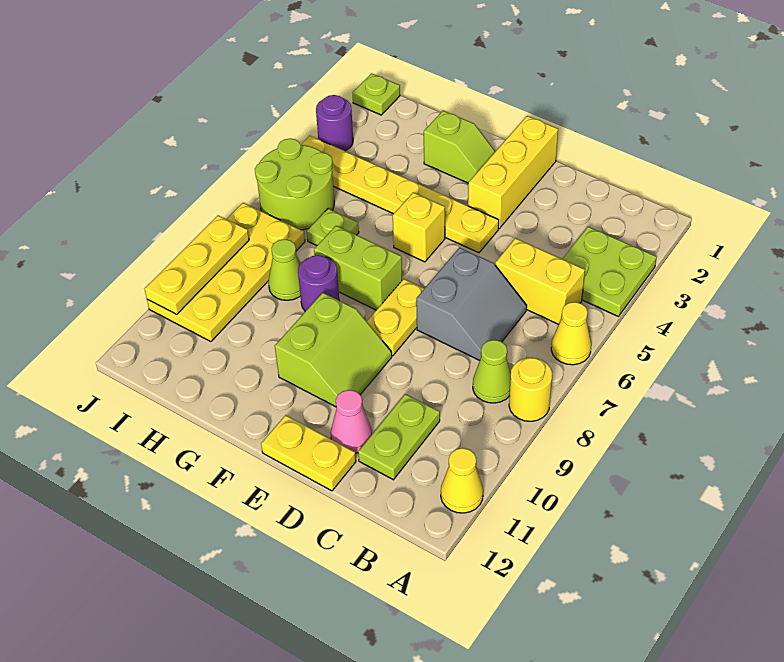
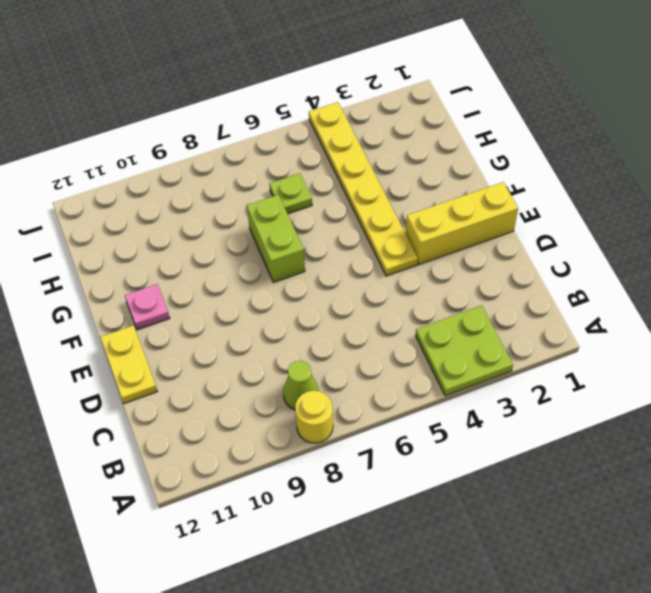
pink plate F11 level 1 -> none
none -> yellow cone A6 level 1
none -> yellow cone A11 level 1
none -> yellow brick B5:C5 level 1

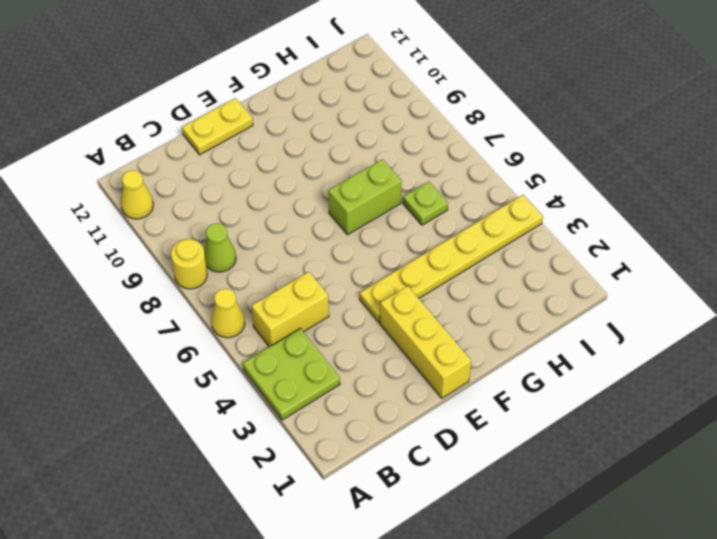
none -> grey slope C6:D7 level 1 top D
none -> lime plate C10:C11 level 1
none -> pink cone D11 level 1

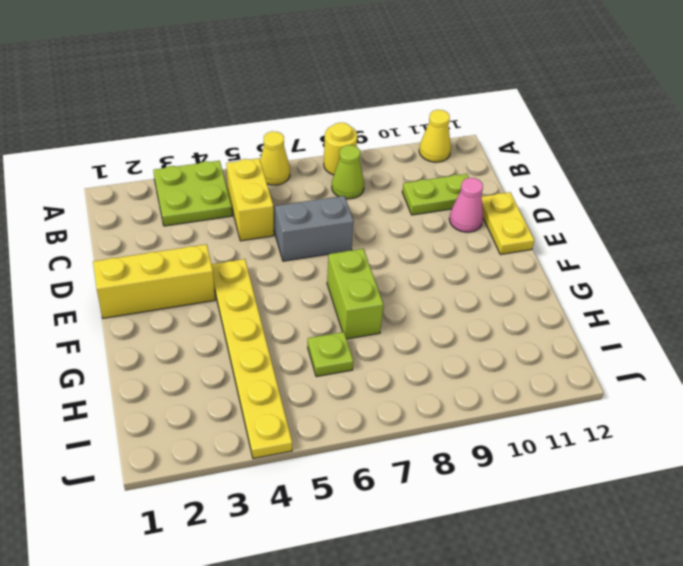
none -> yellow plate E7:E8 level 1
none -> lime slope E9:F10 level 1 top F
none -> lime slope F2:G2 level 1 top G

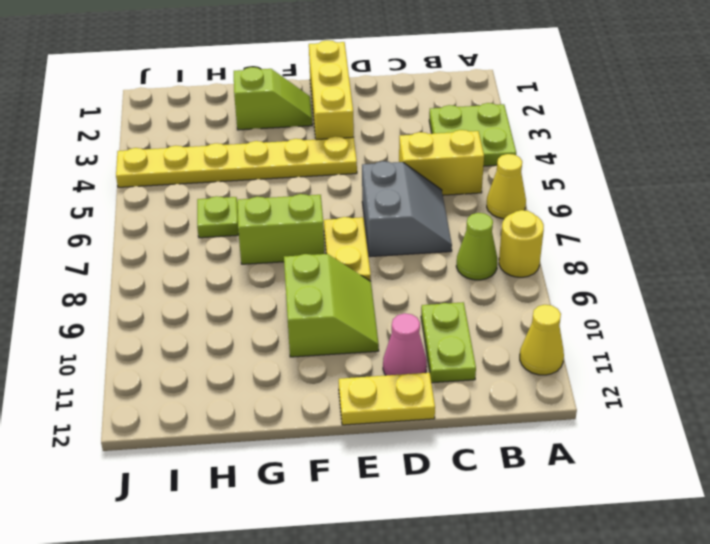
none -> yellow brick F5 level 1
none -> purple round brick G8 level 1
none -> lime cone H8 level 1

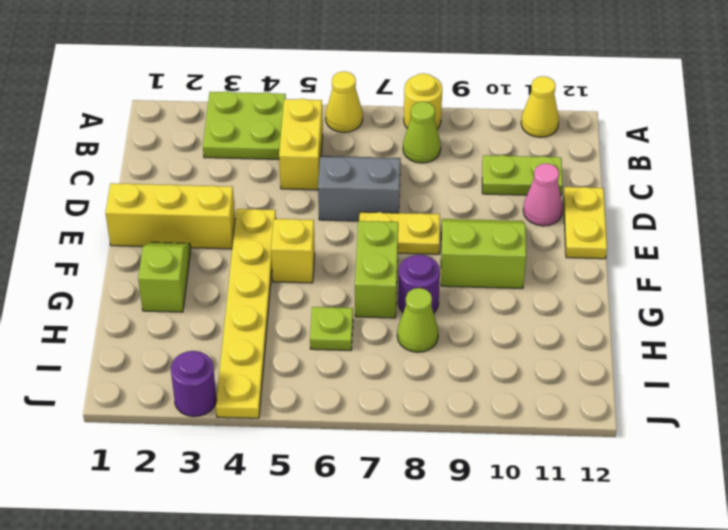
none -> lime round brick I5:J6 level 1
none -> yellow plate I7:J10 level 1
none -> lime plate J1 level 1

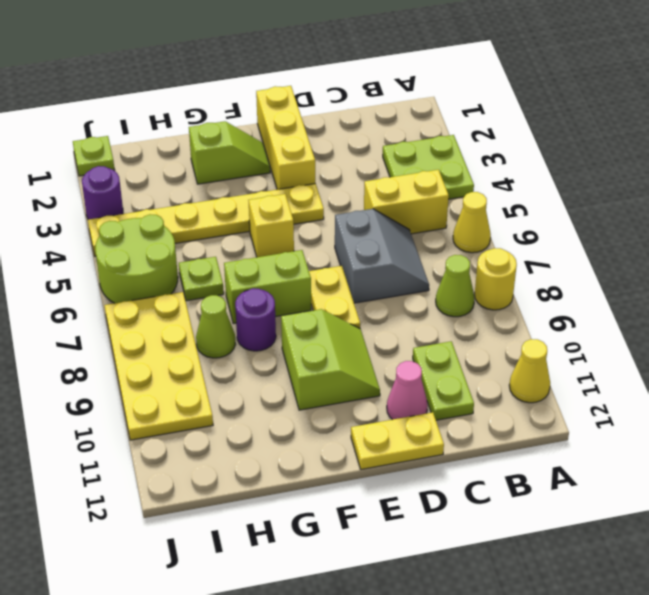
none -> yellow plate J8:J10 level 2

